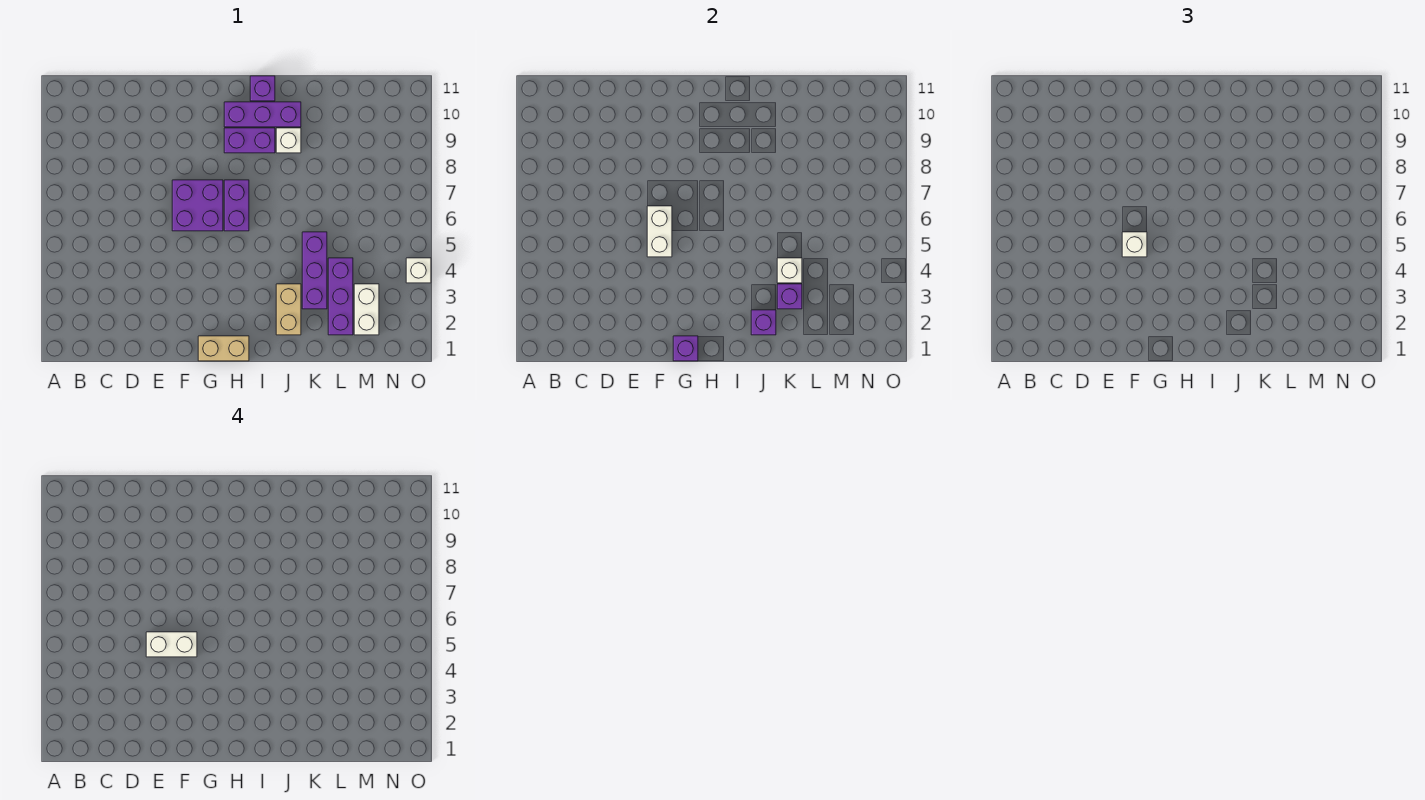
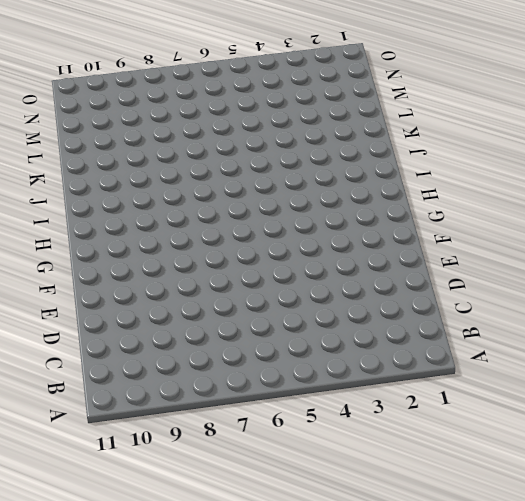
none -> purple brick F6:G7 level 1
none -> tan brick G1:H1 level 1
none -> purple brick H6:H7 level 1

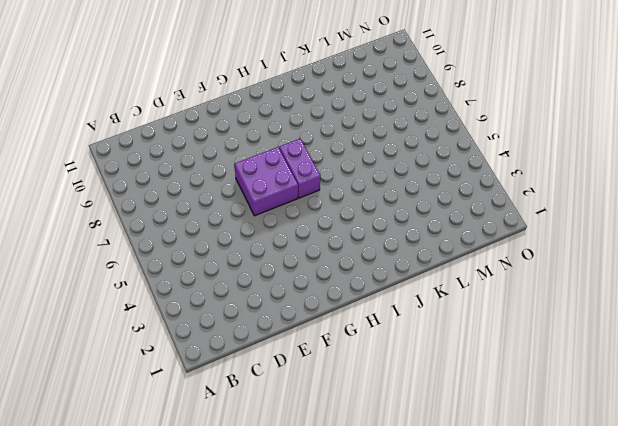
none -> tan brick G1:H1 level 1
none -> purple brick H9:I9 level 1
none -> purple brick H10:J10 level 1

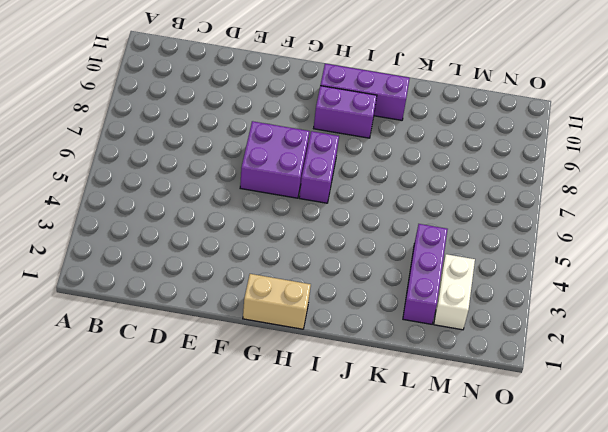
none -> purple brick I11 level 1
none -> tan brick J2:J3 level 1
none -> white brick J9 level 1

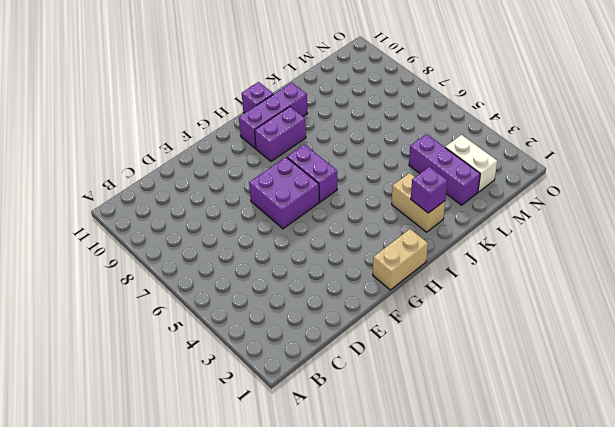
none -> white brick J9 level 1
none -> purple brick K3:K5 level 1
none -> white brick O4 level 1

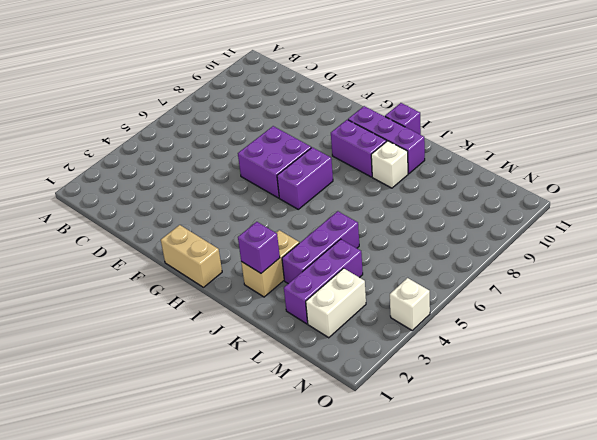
none -> white brick F5:F6 level 2
none -> purple brick G1 level 2
none -> purple brick K3 level 2

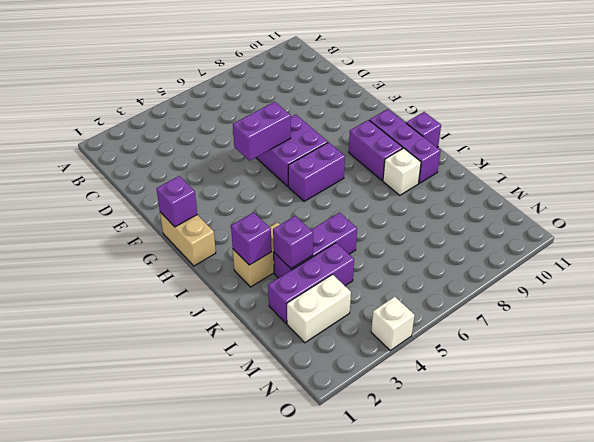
purple brick F5:F6 level 2 -> white brick F5:F6 level 2
none -> white brick K4 level 2
none -> white brick F5 level 3
none -> white brick E5:F5 level 4

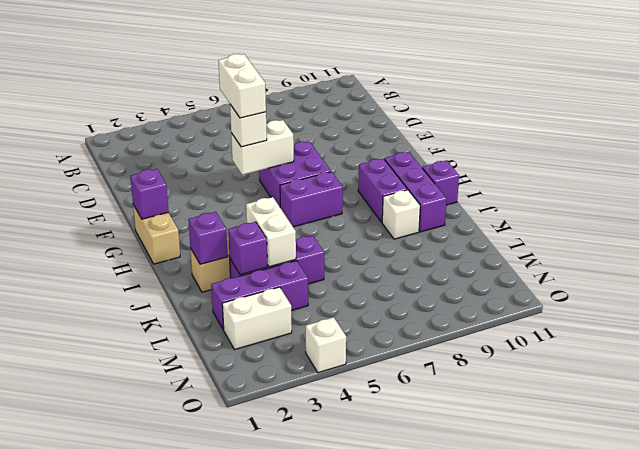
white brick J4:K4 level 2 -> white brick K4 level 2

